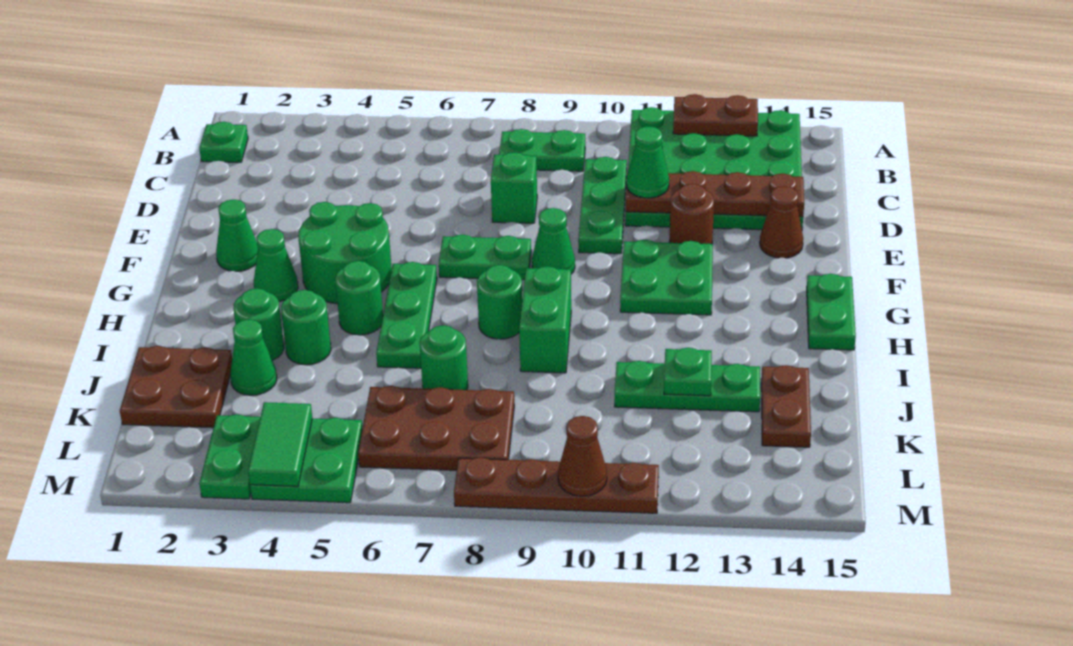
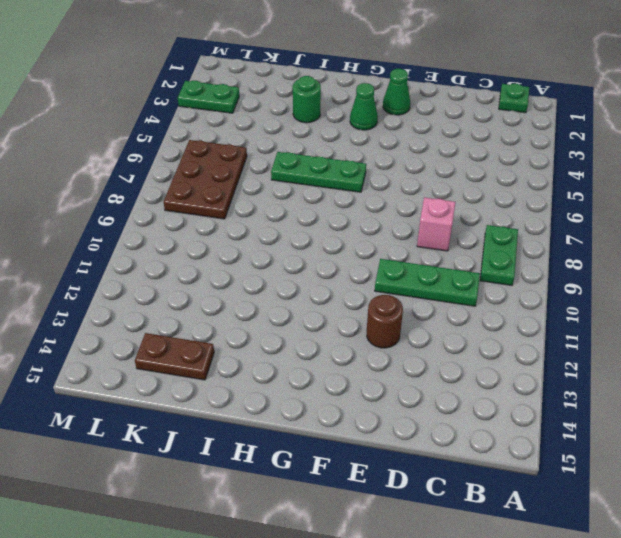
pink brick D8 level 1 -> green brick D8 level 1
none -> green plate A11:D14 level 1
none -> brown cone E14 level 1
none -> green round brick F4:G5 level 1
none -> green plate F7:F8 level 1

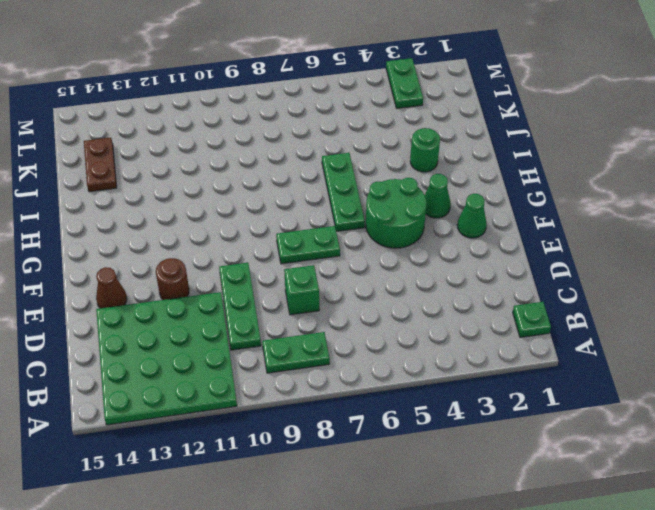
none -> green cone F9 level 1
none -> green plate F11:G12 level 1
none -> green plate G15:H15 level 1
none -> green round brick H5 level 1

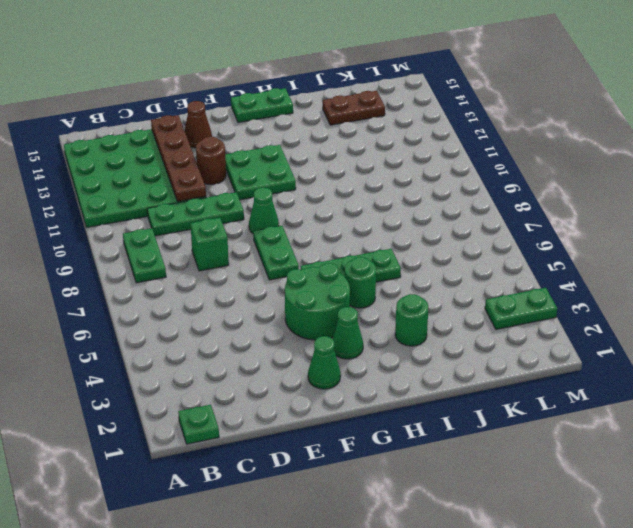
none -> green round brick H8 level 1
none -> green brick H9:I9 level 1
none -> green round brick I4 level 1
none -> brown plate J1:K2 level 1

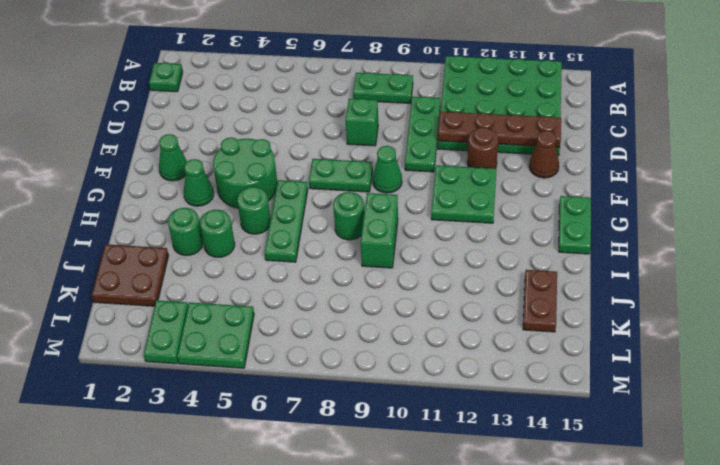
none -> green cone J3 level 1
none -> green round brick J7 level 1
none -> green plate J11:J13 level 1
none -> brown plate K6:L8 level 1

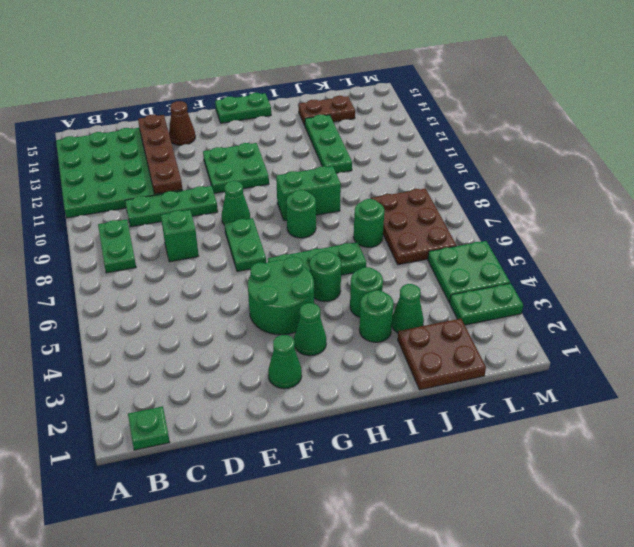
none -> brown round brick E12 level 1
none -> brown plate M8:M11 level 1
none -> brown plate A12:A13 level 2
none -> green plate J12 level 2

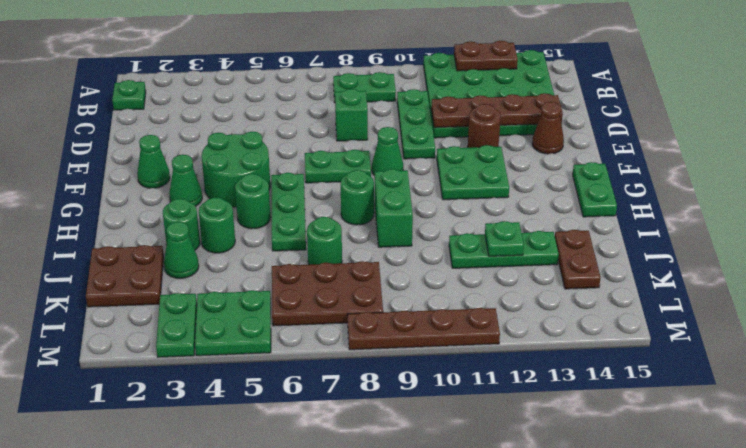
none -> green tile L4:M4 level 2
none -> brown cone M10 level 2
none -> green cone D11 level 3

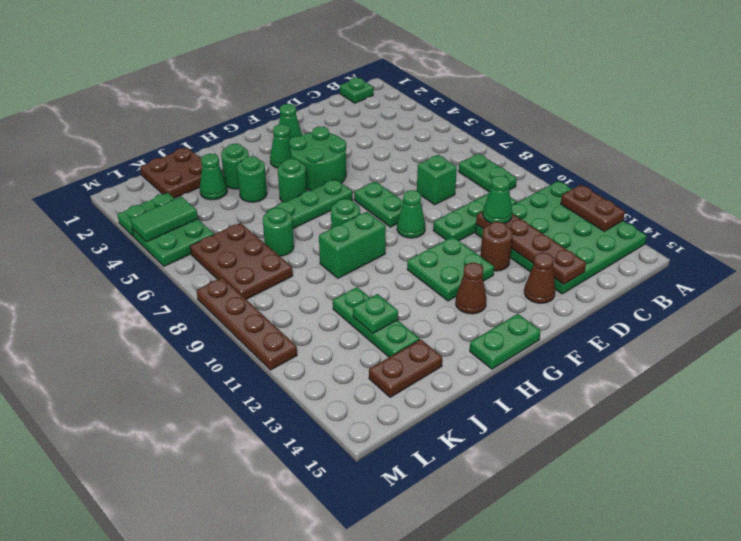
brown cone G13 level 1 -> brown cone M10 level 2

